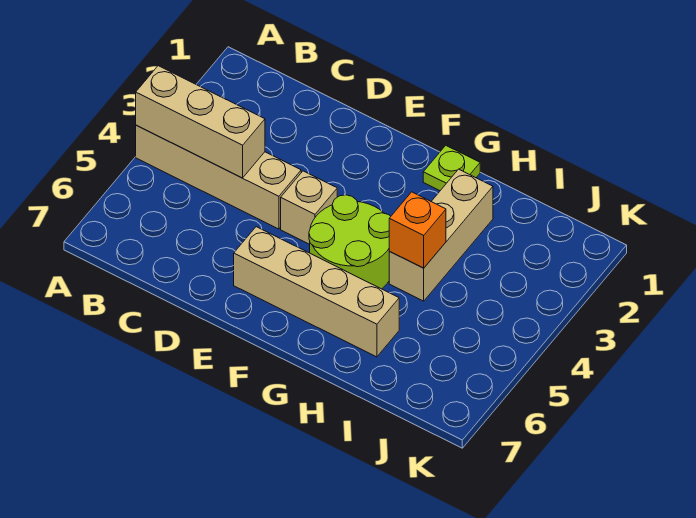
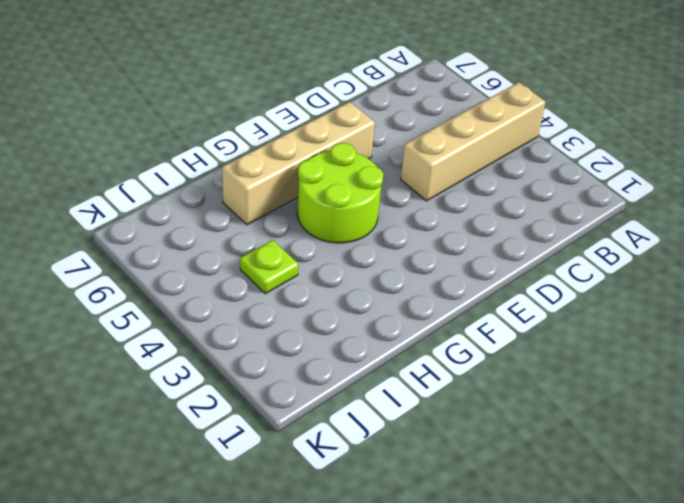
lime plate I4 level 1 -> lime plate G1 level 1
none -> tan brick E4 level 1
none -> tan brick H2:H4 level 1

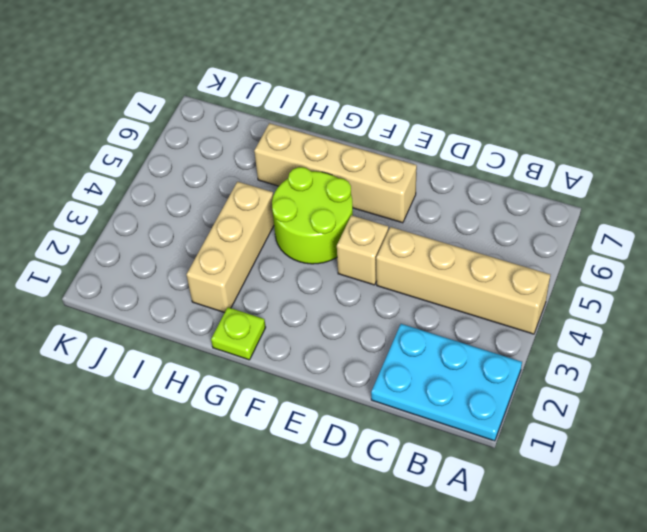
cyan plate A1:C2 level 1 -> none
none -> tan brick A4:C4 level 2
none -> orange brick H4 level 2

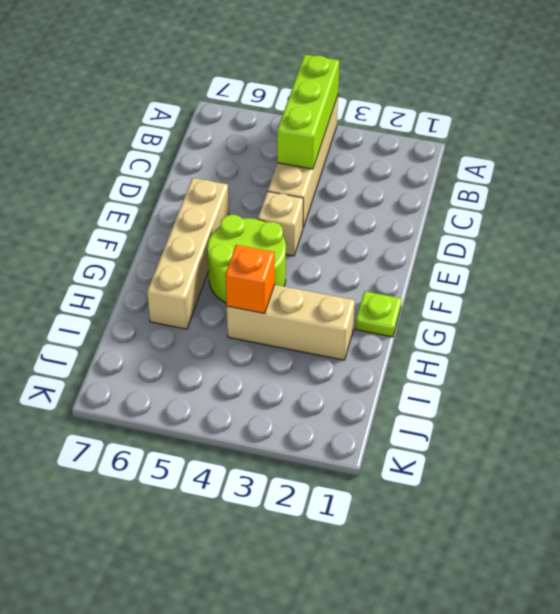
lime brick A4:C4 level 2 -> tan brick A4:C4 level 2

